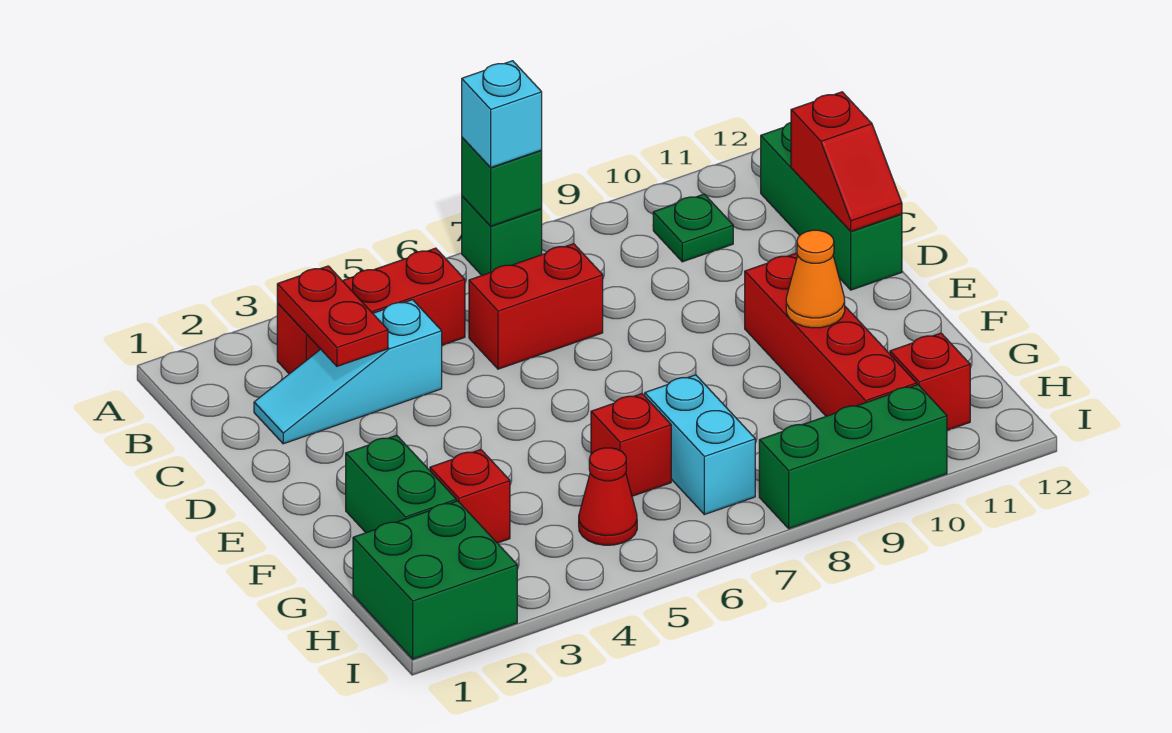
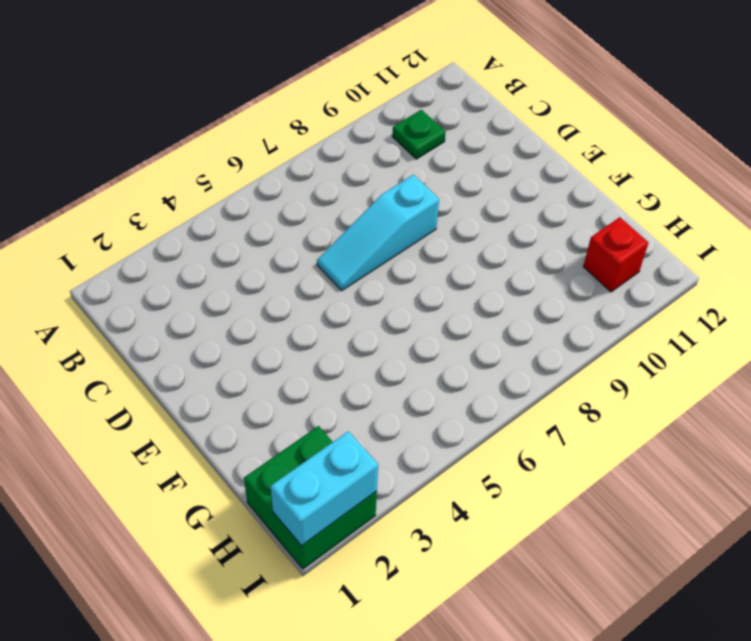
cyan slope D6:D8 level 1 top 8 -> cyan slope C2:C4 level 1 top 4
cyan brick I1:I2 level 2 -> cyan brick G7:H7 level 1
none -> green brick A7 level 1
none -> red brick B3:B5 level 1
none -> green brick B12:D12 level 1

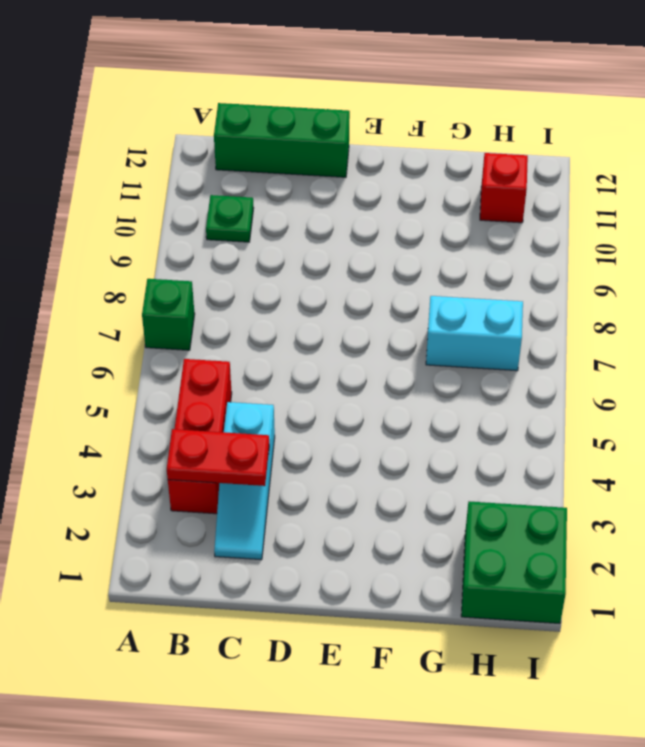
none -> red brick C6:C7 level 1
none -> red brick E10:H10 level 1
none -> green brick F2:G2 level 1

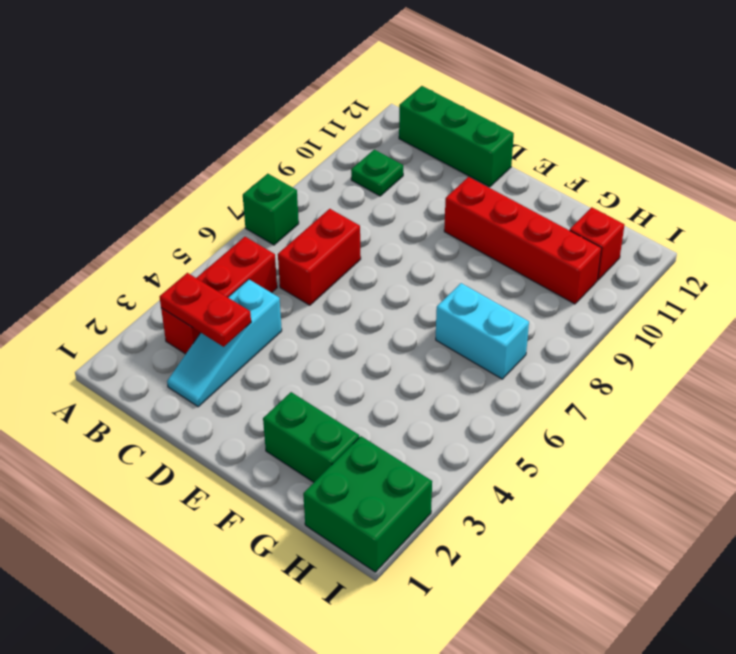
none -> red brick G3 level 1
none -> red brick G6 level 1
none -> red cone H5 level 1

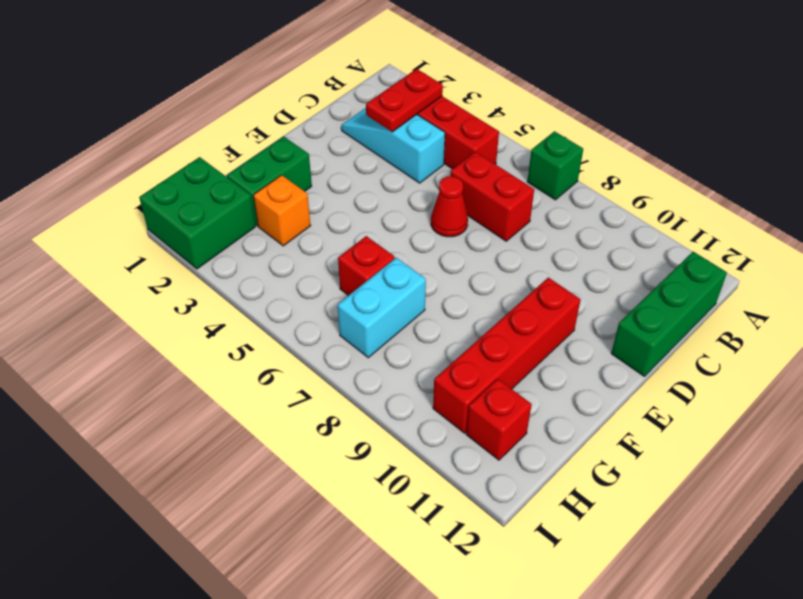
red cone D6 level 1 -> red cone H5 level 1
orange brick G3 level 1 -> red brick G3 level 1
none -> green plate B10 level 1
none -> green brick I8:I10 level 1
none -> green brick A7 level 2

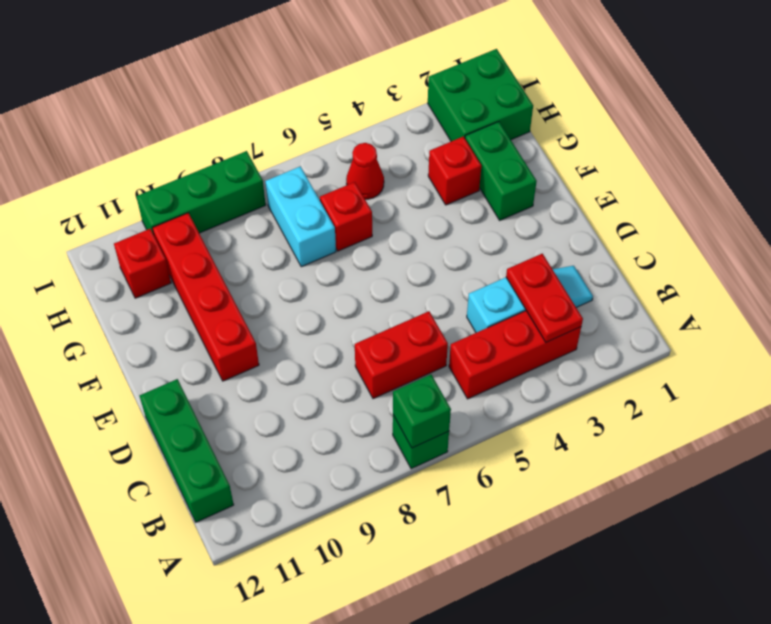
none -> green plate B10 level 1
none -> red slope C12:D12 level 2 top C
none -> orange cone F10 level 2

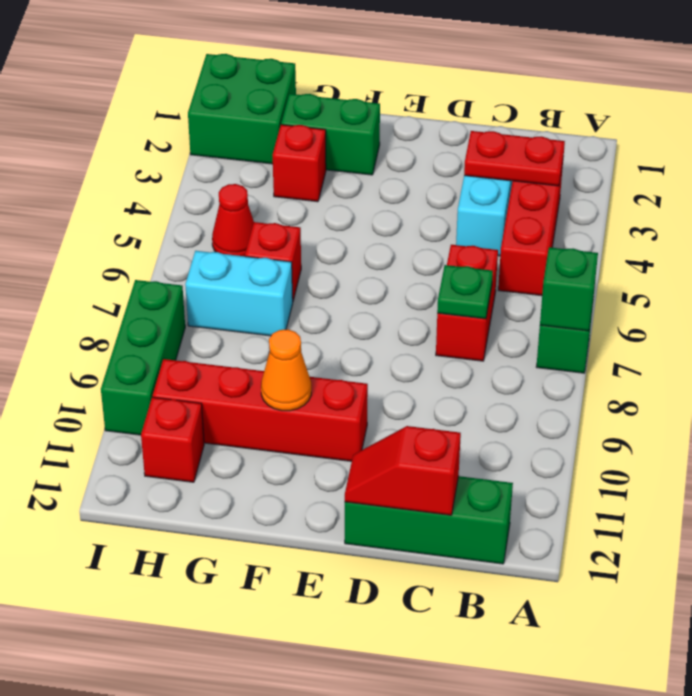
green plate C7 level 2 -> green plate B10 level 1
none -> cyan brick A7 level 3

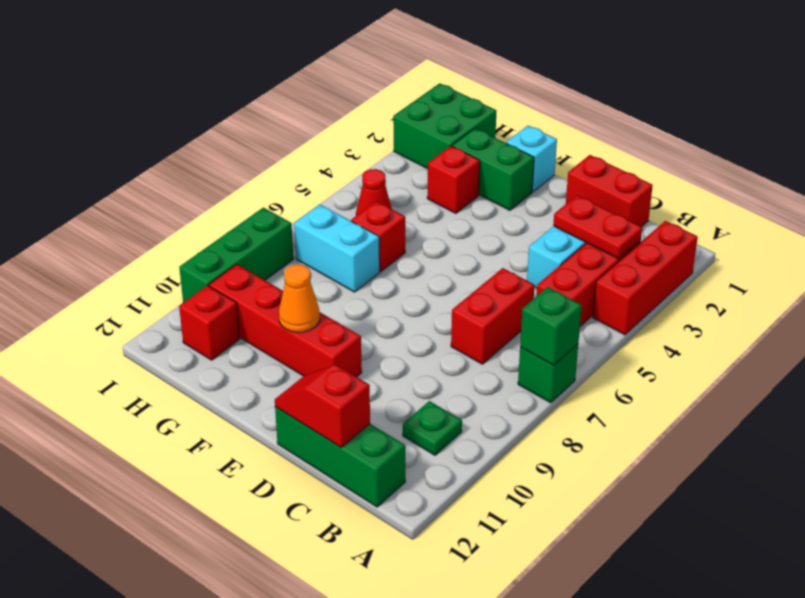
red brick A2:A4 level 1 -> none
red brick C1:D1 level 1 -> none
cyan brick F1 level 1 -> cyan brick A7 level 3

